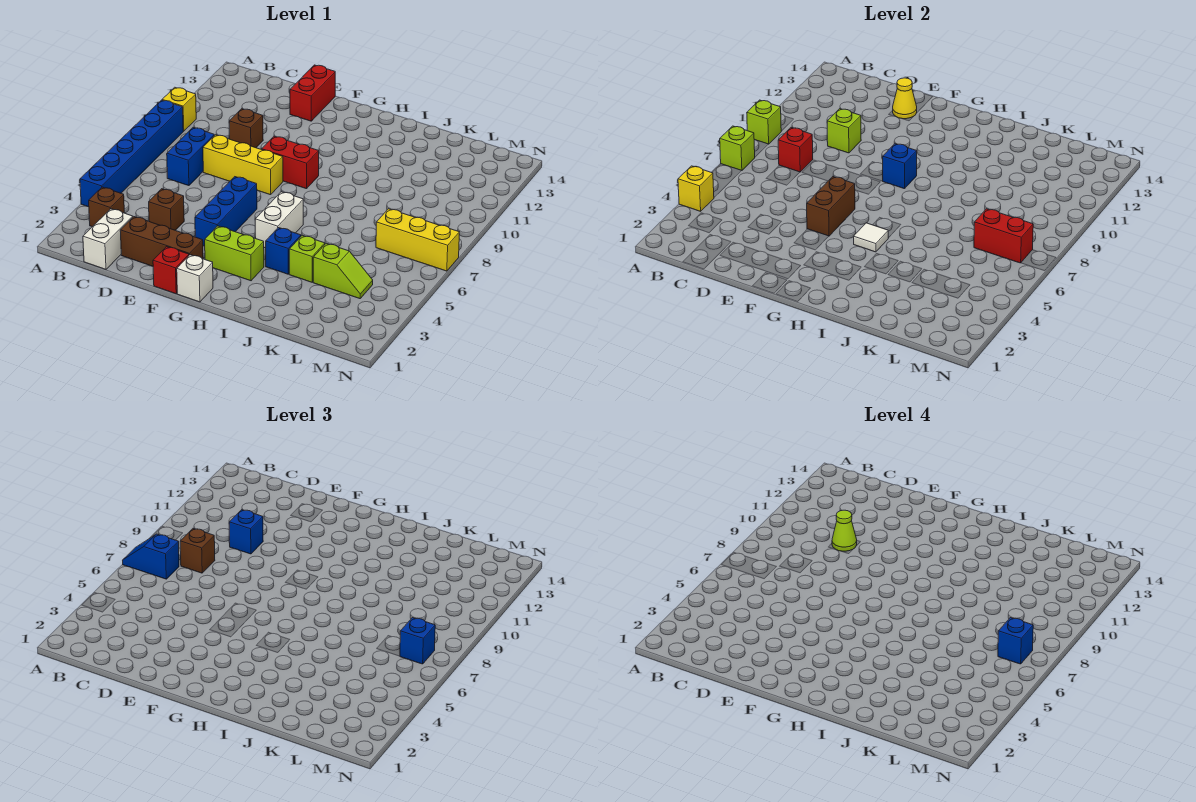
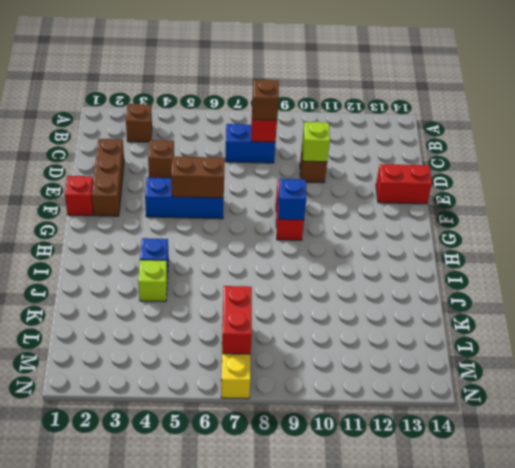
none -> blue brick A4:A9 level 1
none -> yellow brick A10 level 1
none -> white brick C1:C2 level 1
none -> yellow brick D8:F8 level 1

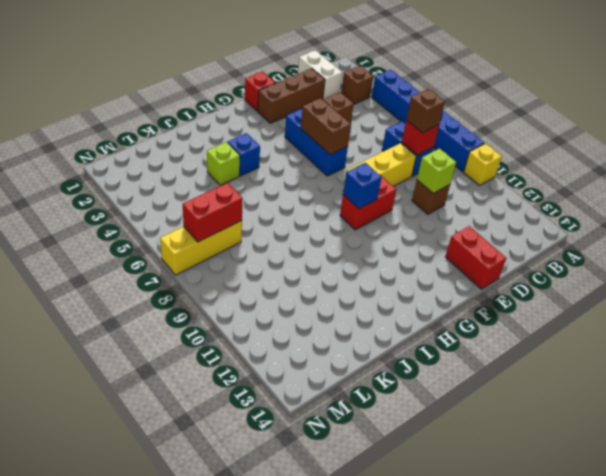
none -> white brick G1 level 1
none -> lime brick G3:H3 level 1
none -> white brick H5:H6 level 1
none -> lime slope K4:L4 level 1 top K

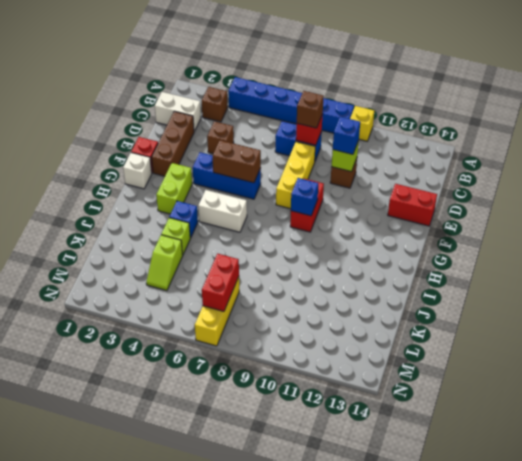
none -> yellow brick A4 level 2
none -> lime brick A7 level 2
none -> lime brick A9 level 2
none -> yellow cone E13 level 2

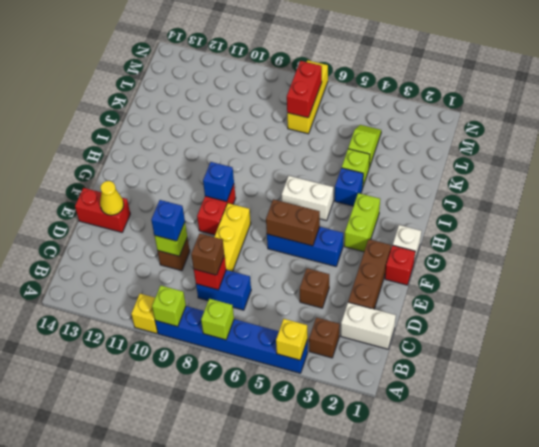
none -> white tile H5 level 2
none -> blue slope A7:B7 level 3 top B
none -> blue brick M7 level 3
none -> lime cone D10 level 4

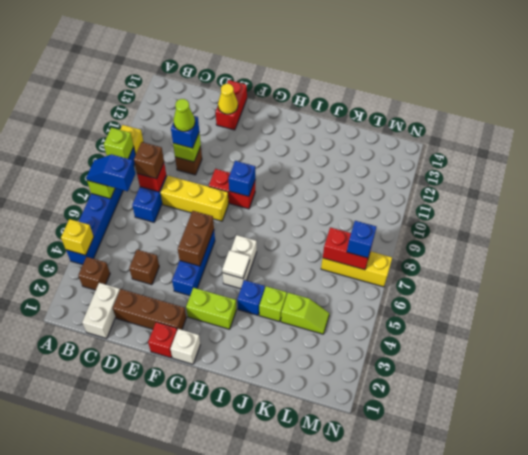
none -> blue brick M7 level 4

